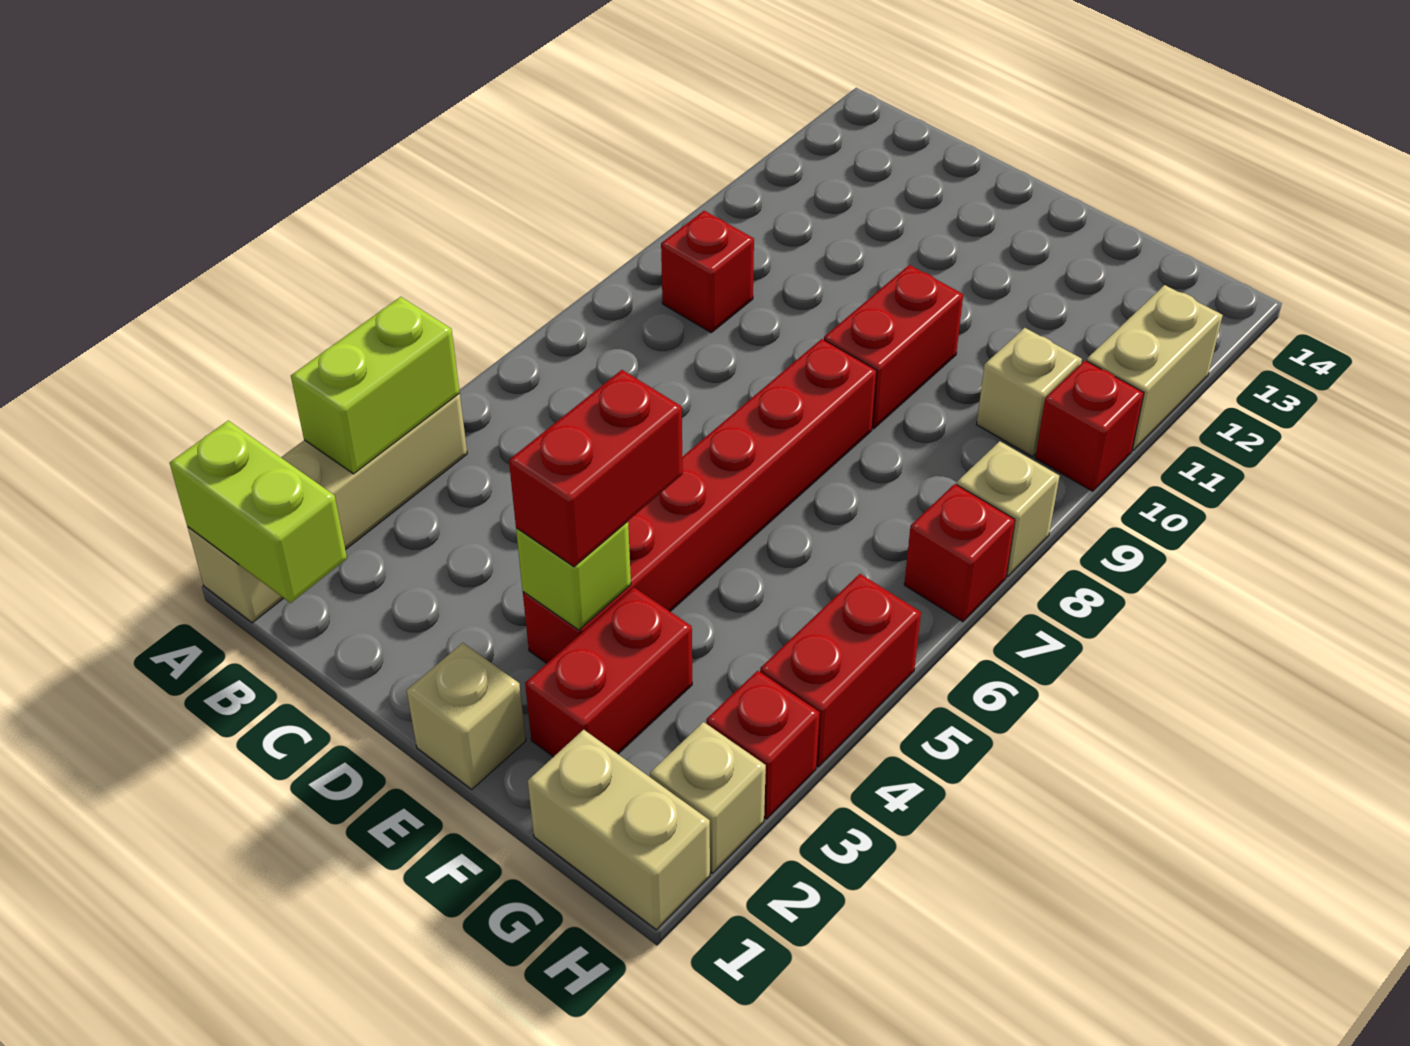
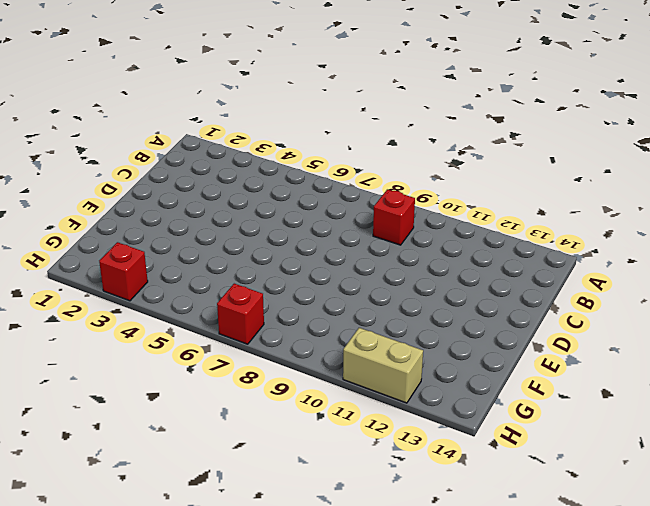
none -> tan brick A1:A4 level 1
none -> tan brick E1 level 1
none -> red brick E3:E8 level 1

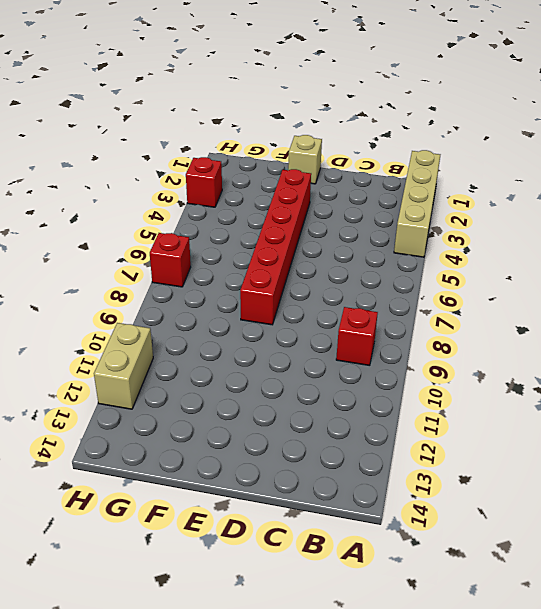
none -> red brick E9:E10 level 1
none -> red brick F2:F3 level 1
none -> tan brick G1:H1 level 1

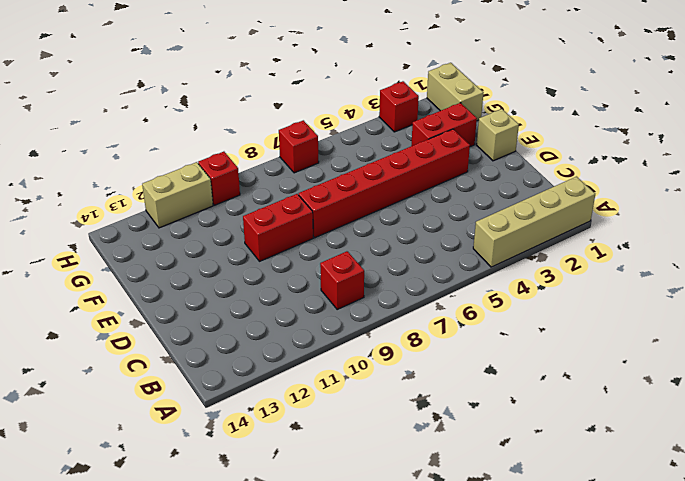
none -> tan brick G10 level 1
none -> tan brick H2 level 1
none -> red brick H4:H5 level 1

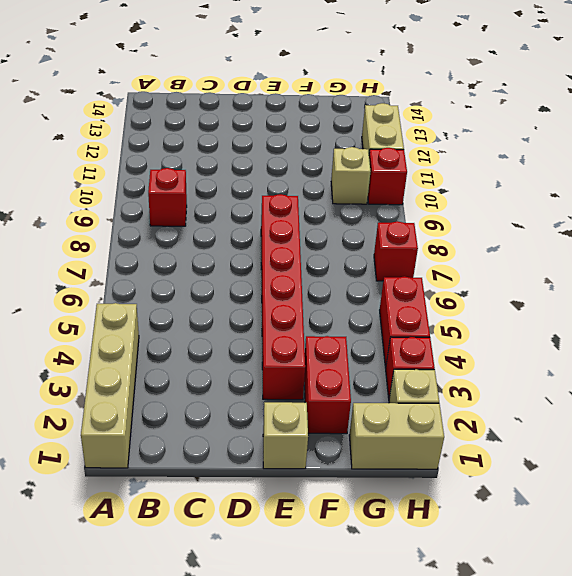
none -> red brick E9:E10 level 1
none -> tan brick H8 level 1
none -> lime brick A1:B1 level 2

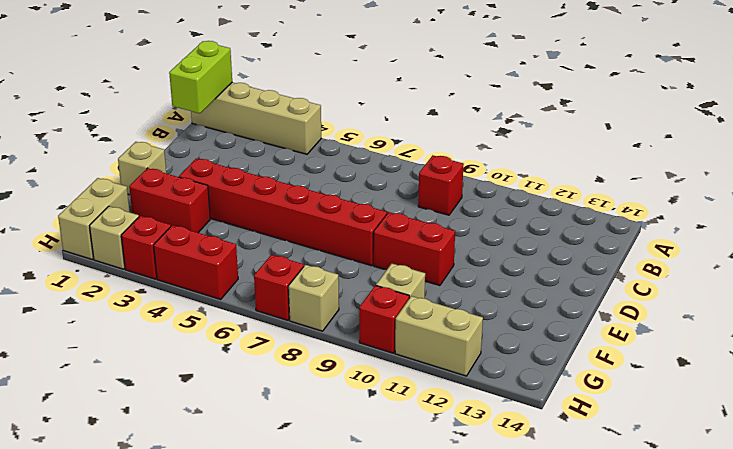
none -> lime brick A3:A4 level 2
none -> lime brick E3 level 2
none -> red brick E3:E4 level 3

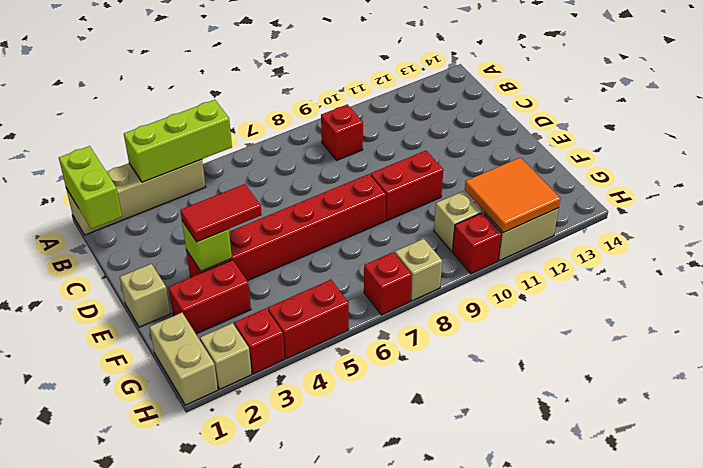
lime brick A3:A5 level 2 -> lime brick A3:A4 level 2
red tile E3:E4 level 3 -> red brick E3:E4 level 3
orange tile G11:H12 level 2 -> none

